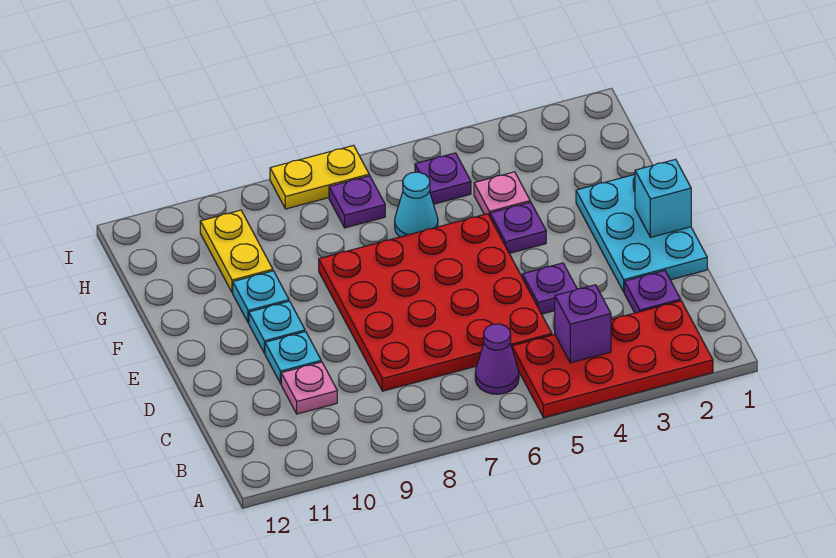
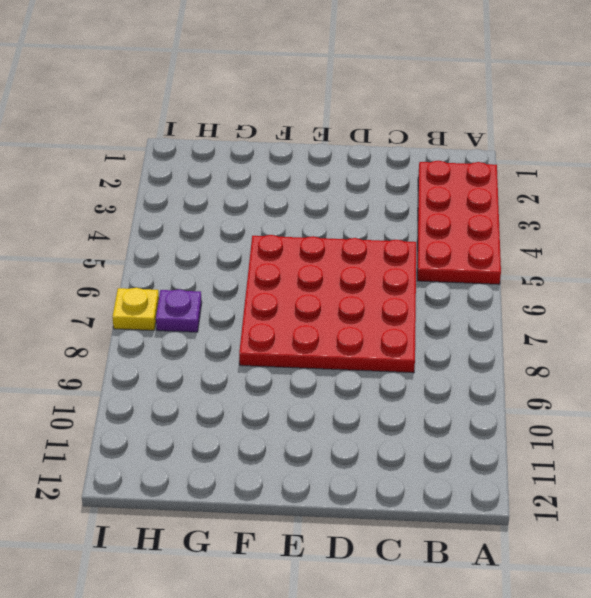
yellow plate I7 level 1 -> yellow plate I7:I8 level 1
none -> purple cone B6 level 1
none -> purple plate C2 level 1
none -> pink plate C10 level 1

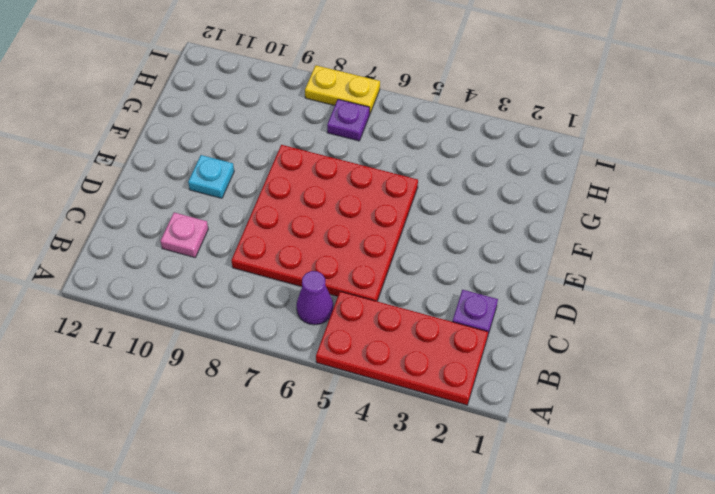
none -> cyan plate D1:F2 level 1
none -> purple plate D4 level 1
none -> cyan plate D10 level 1

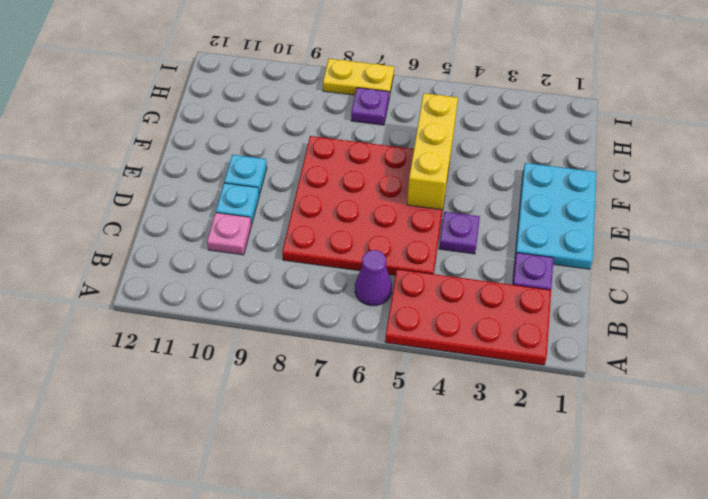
yellow brick E5:G5 level 2 -> none
none -> purple plate F4 level 1
none -> cyan plate F10 level 1
none -> pink plate G4 level 1

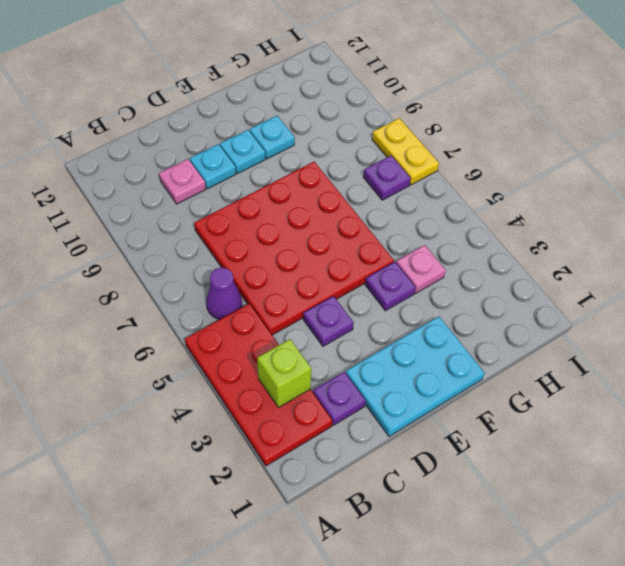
lime brick B3 level 2 -> none
none -> cyan cone G6 level 1
none -> yellow plate G10:H10 level 1
none -> purple plate H5 level 1

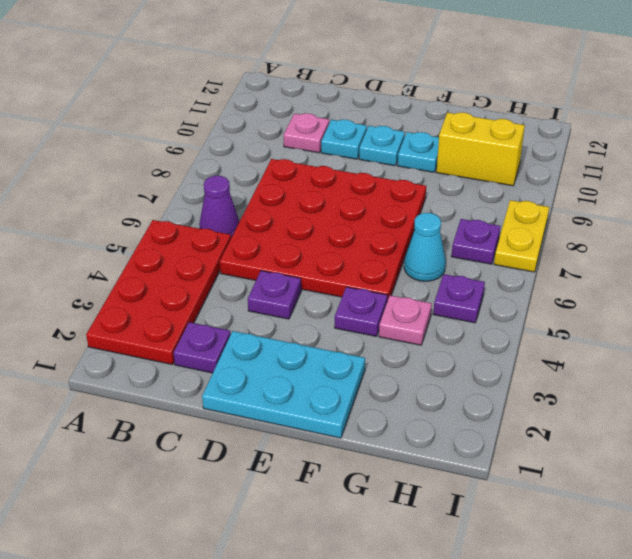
yellow brick G10:H10 level 1 -> yellow plate G10:H10 level 1
none -> purple brick B4 level 2
none -> cyan brick E1 level 2

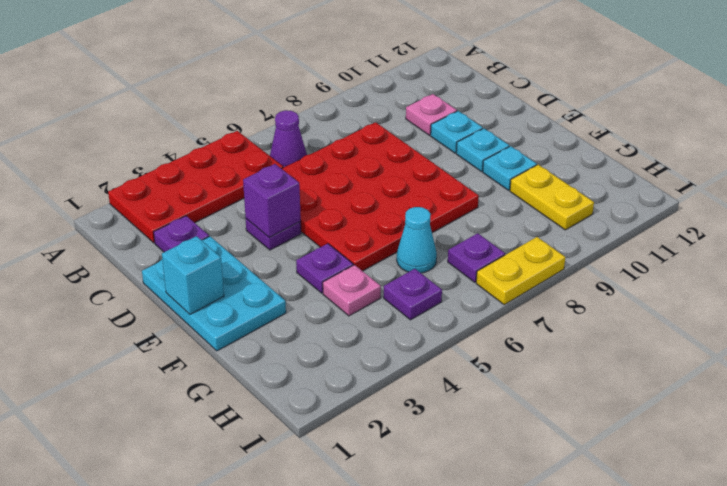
purple brick D4 level 2 -> purple brick B4 level 2

